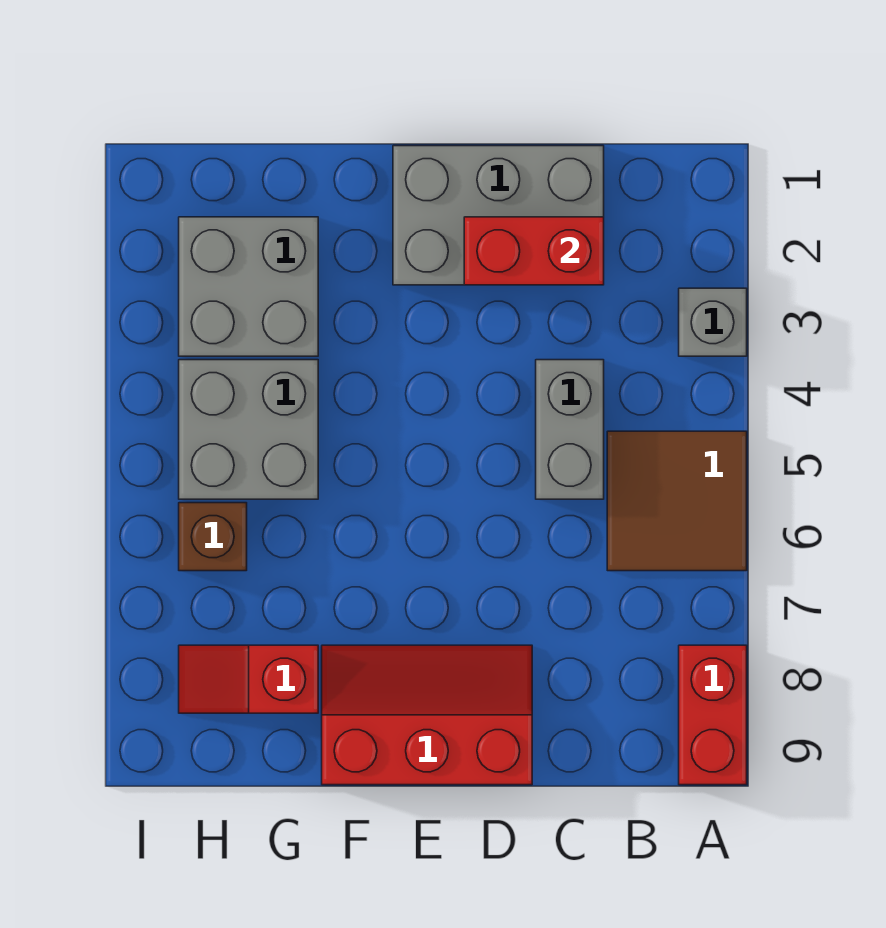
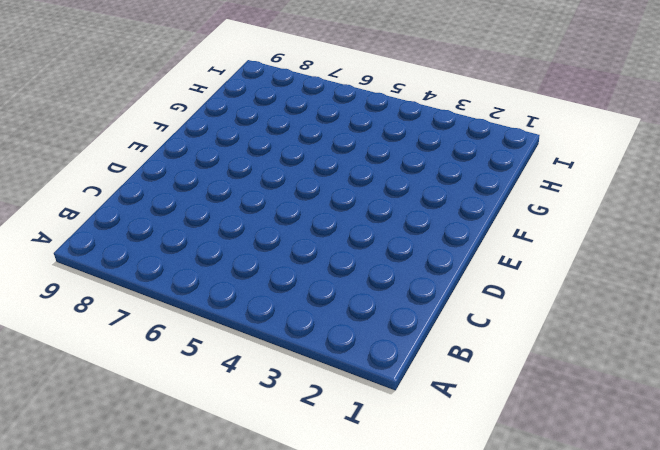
none -> grey brick A3 level 1
none -> brown tile A5:B6 level 1

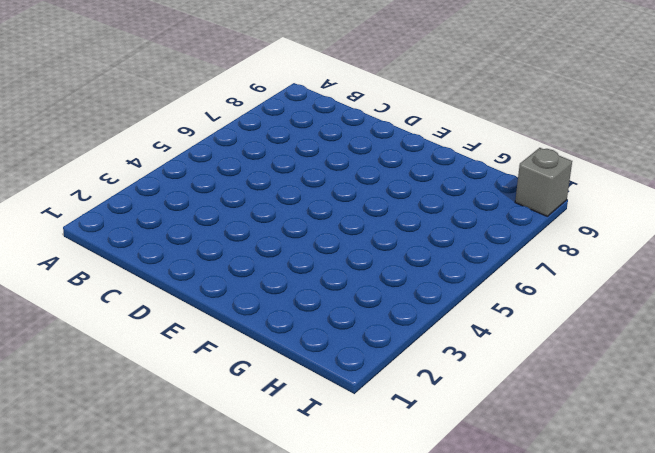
grey brick I9 level 1 -> grey brick A3 level 1
none -> brown tile A5:B6 level 1
none -> red brick A8:A9 level 1

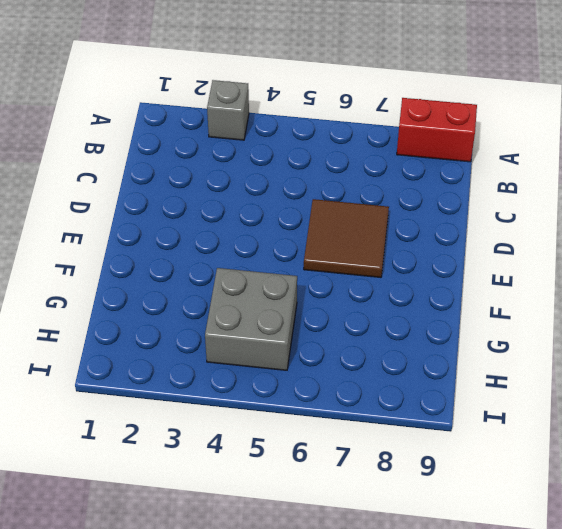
brown tile D6:E7 level 1 -> brown tile A5:B6 level 1
none -> grey brick C1:E2 level 1
none -> grey brick C4:C5 level 1

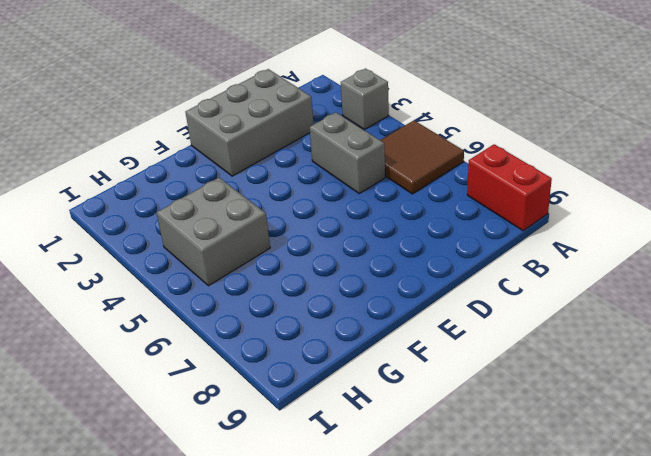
none -> red slope D8:F9 level 1 top 9
none -> grey brick G2:H3 level 1

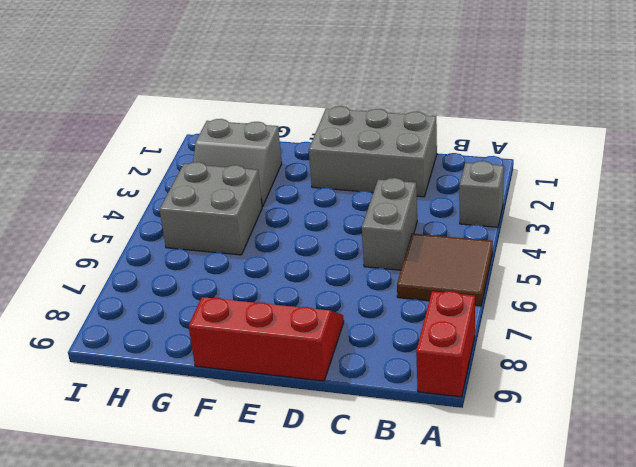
grey slope G2:H3 level 1 top 2 -> grey brick G2:H3 level 1
none -> red slope G8:H8 level 1 top G
none -> brown brick H6 level 1

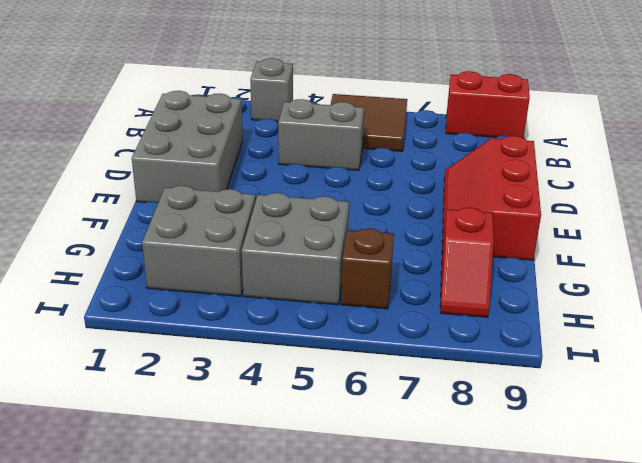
none -> red brick C2:D2 level 2

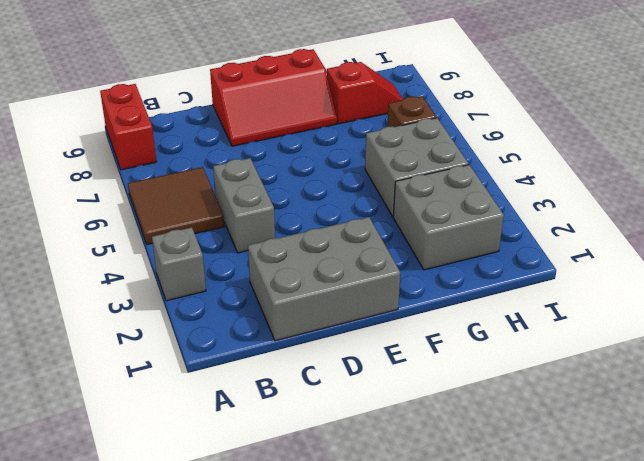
none -> red brick C2:D2 level 2

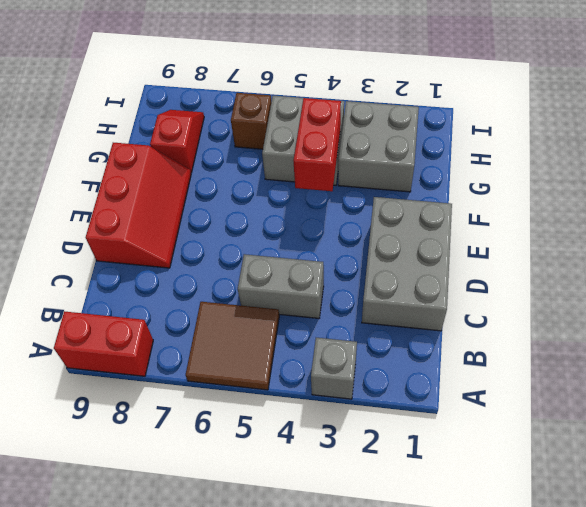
red brick F4:G4 level 2 -> red brick C2:D2 level 2

